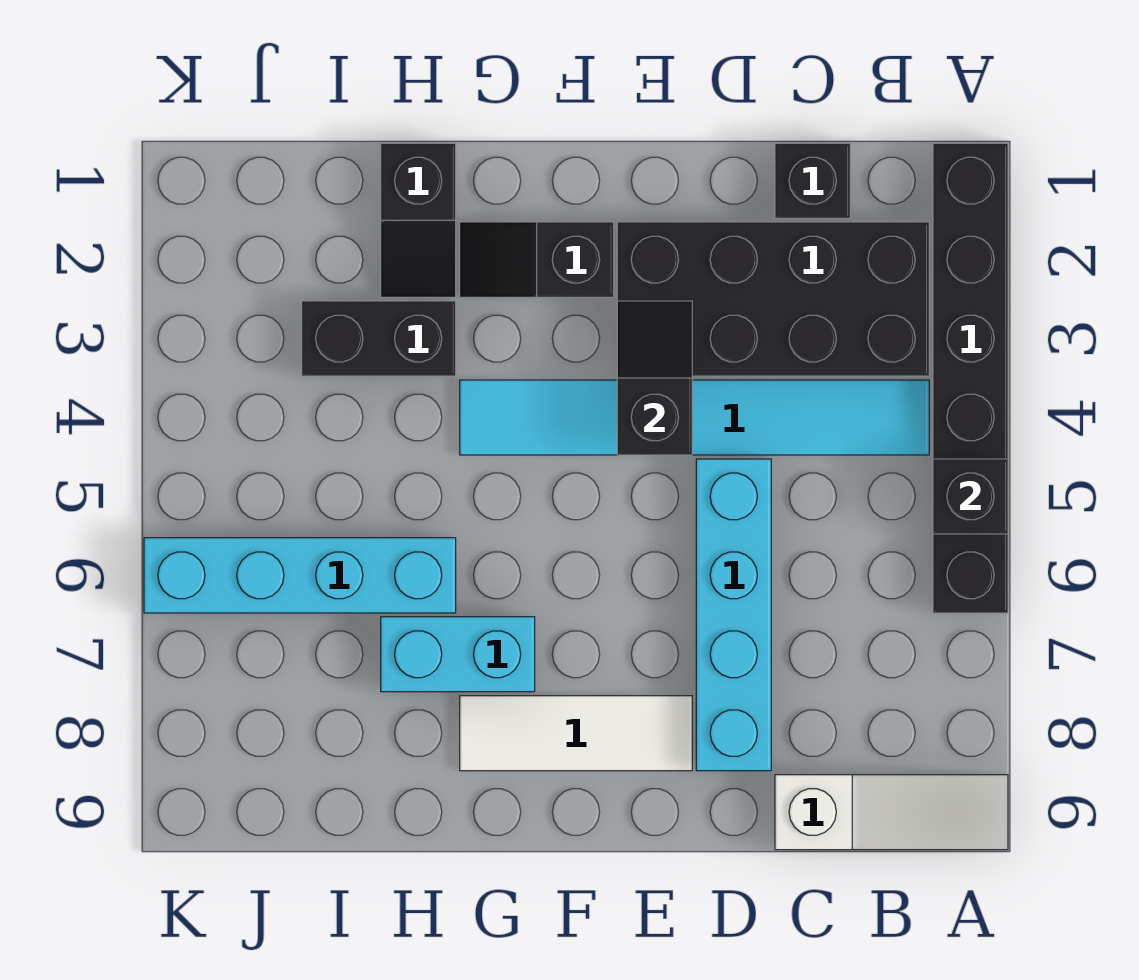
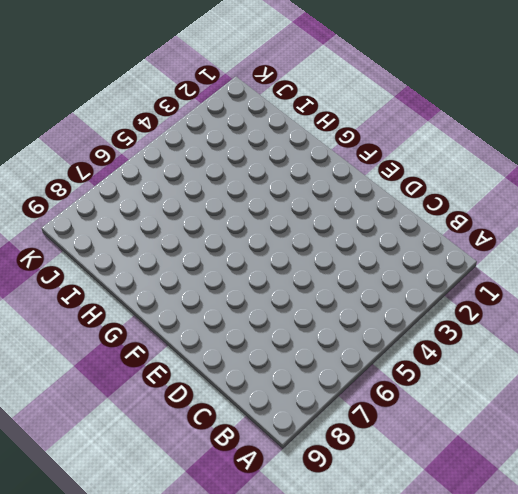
none -> black brick A1:A6 level 1
none -> white slope A9:C9 level 1 top C
none -> black brick B2:E3 level 1

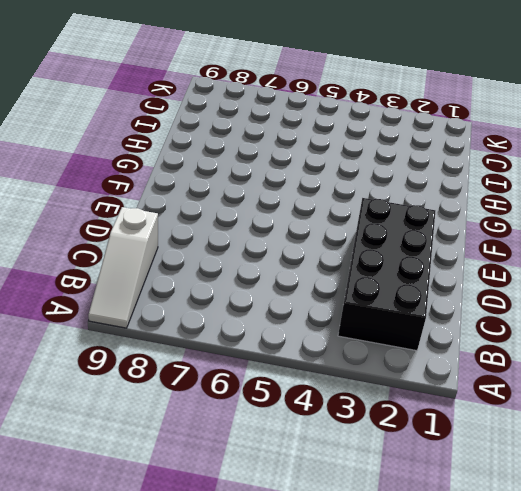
none -> black brick A1:A6 level 1
none -> cyan tile B4:G4 level 1
none -> black brick C1 level 1

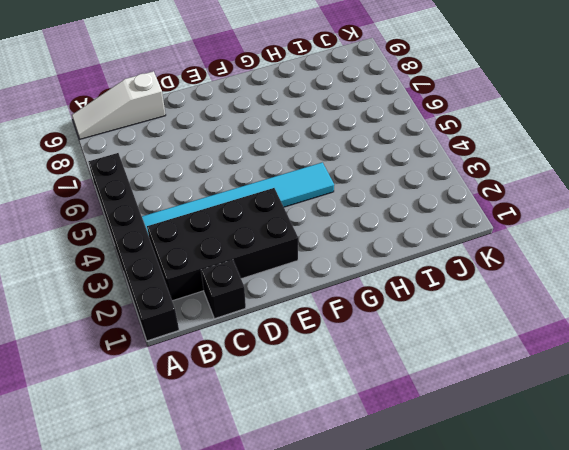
none -> cyan brick D5:D8 level 1
none -> white tile E8:G8 level 1
none -> black slope F2:G2 level 1 top F

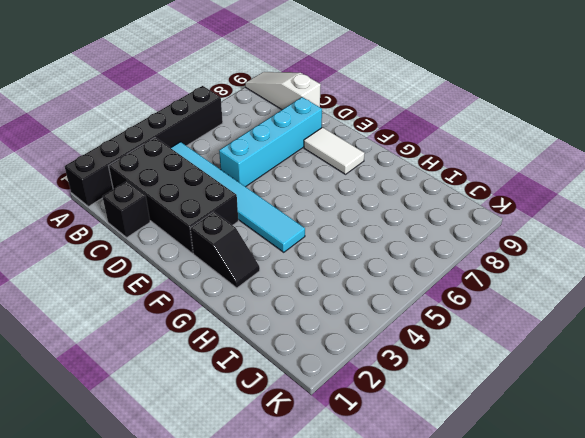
white tile E8:F8 level 1 -> white tile E8:G8 level 1
none -> cyan brick G7:H7 level 1
none -> black slope H1:H2 level 1 top 1
none -> black brick H3:I3 level 1

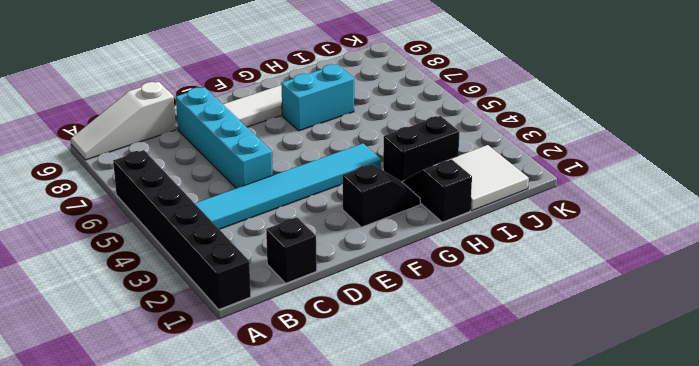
white tile I1:J2 level 1 -> none
none -> black brick B2:E3 level 1
none -> cyan brick H6:K6 level 1
none -> black brick A5 level 2

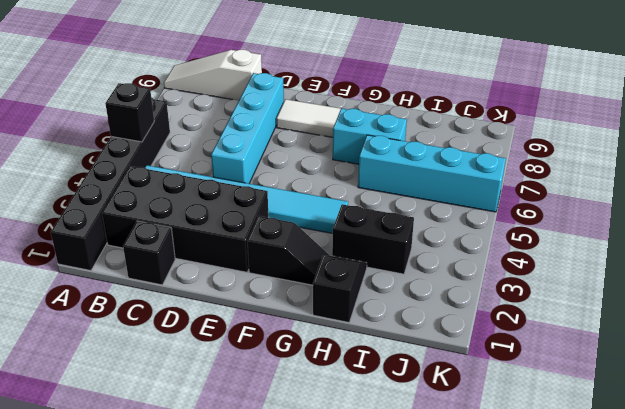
none -> black slope E3:E4 level 2 top 4

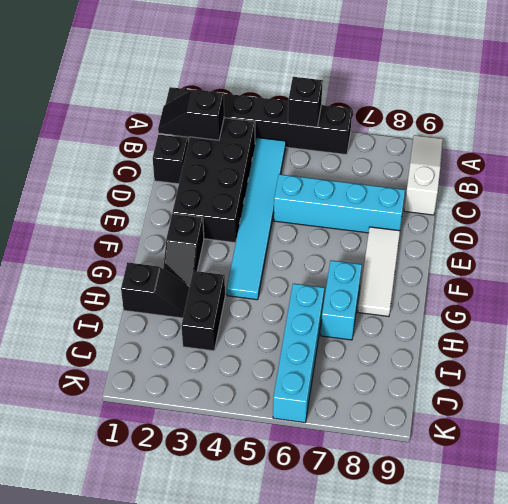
black slope B1:B2 level 2 top 2 -> black slope E3:E4 level 2 top 4

